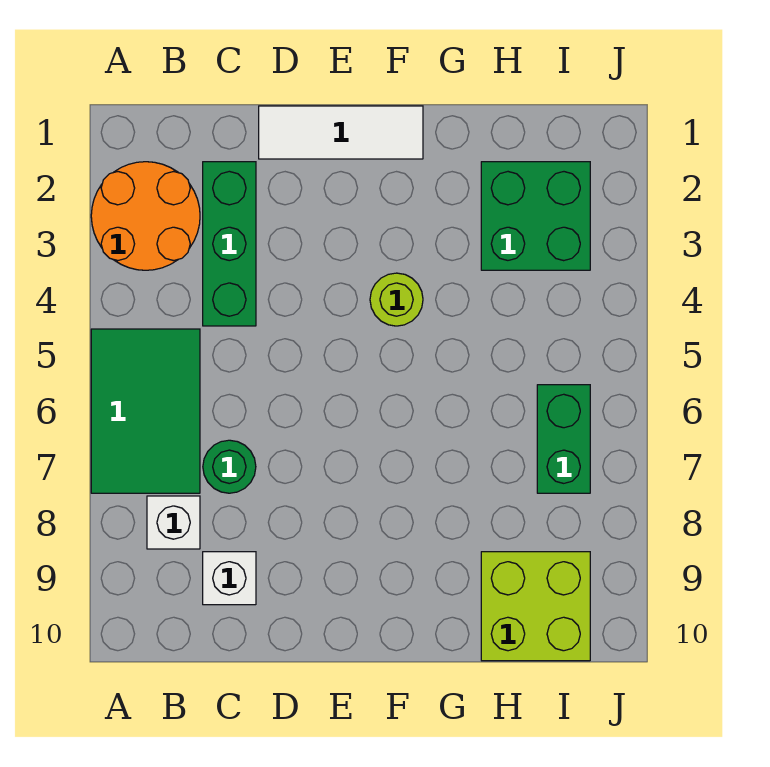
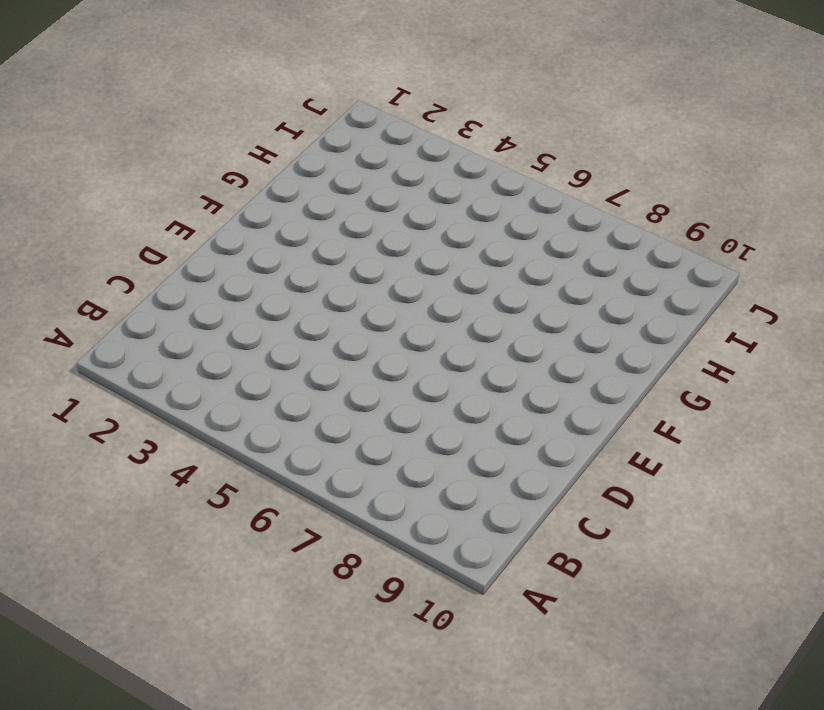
none -> orange round brick A2:B3 level 1
none -> green tile A5:B7 level 1

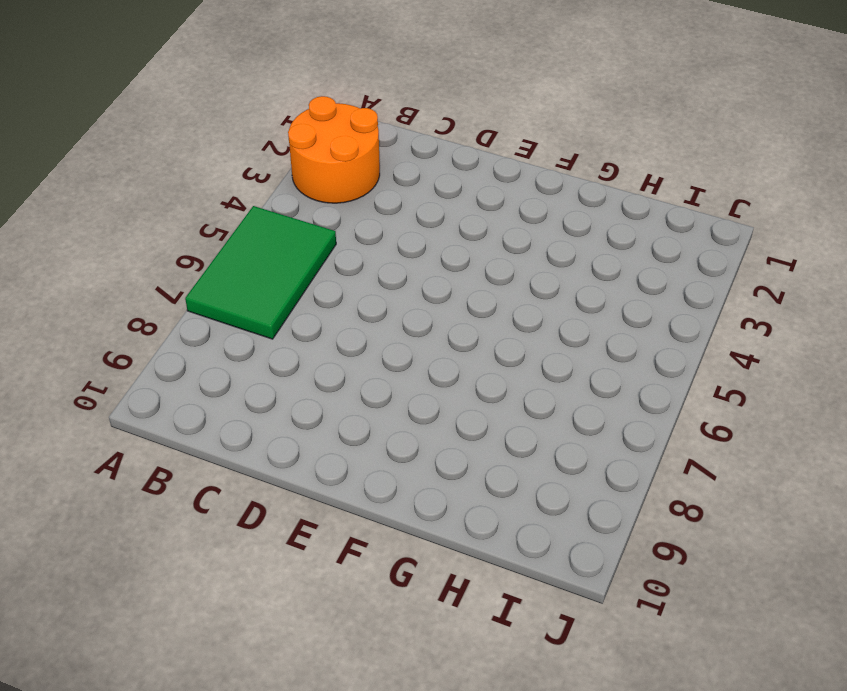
none -> white brick B8 level 1
none -> green brick C2:C4 level 1

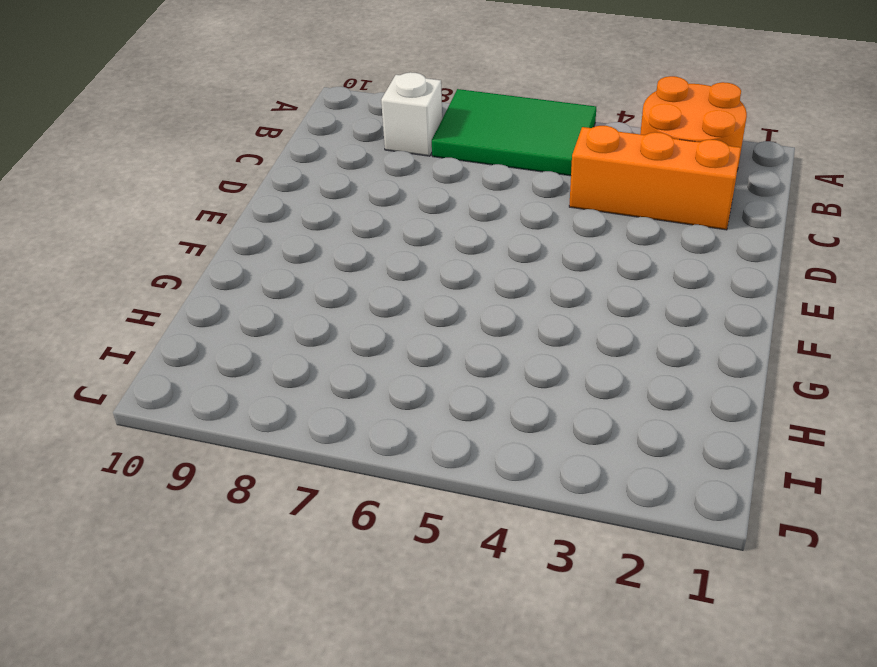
orange brick C2:C4 level 1 -> green brick C2:C4 level 1
none -> green round brick C7 level 1
none -> white brick C9 level 1

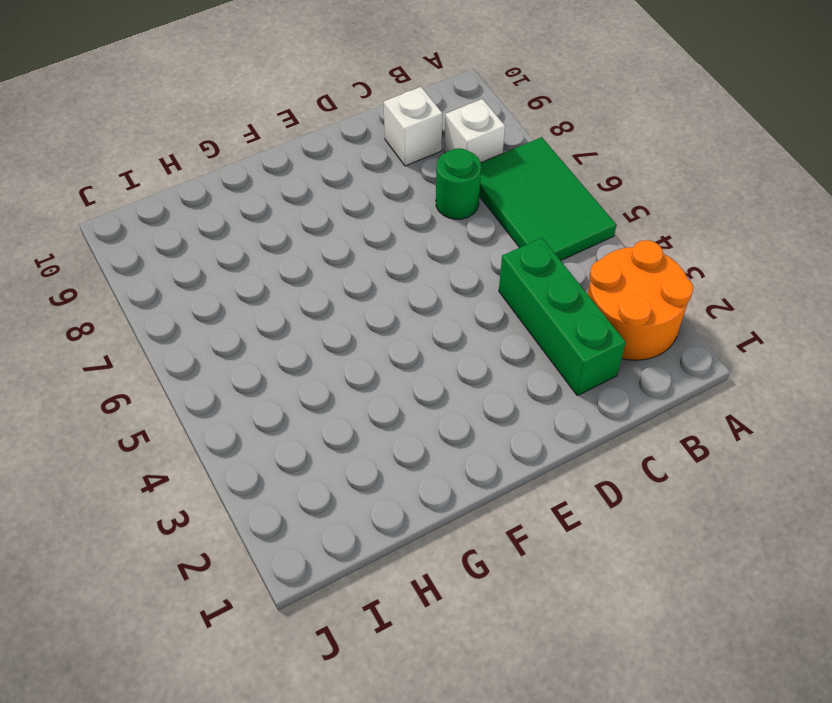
none -> white tile D1:F1 level 1
none -> lime round brick F4 level 1

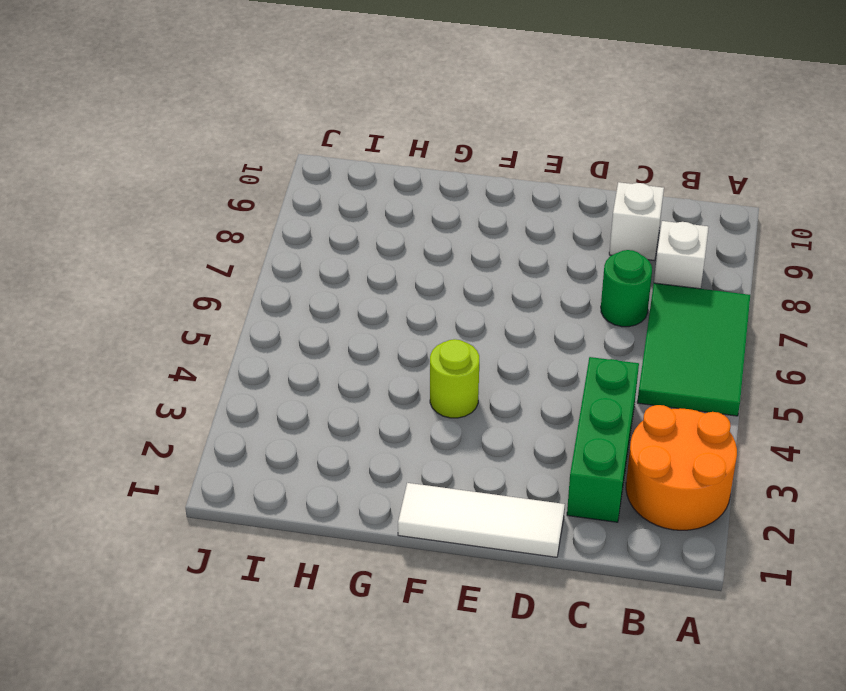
none -> green brick H2:I3 level 1
none -> lime brick H9:I10 level 1

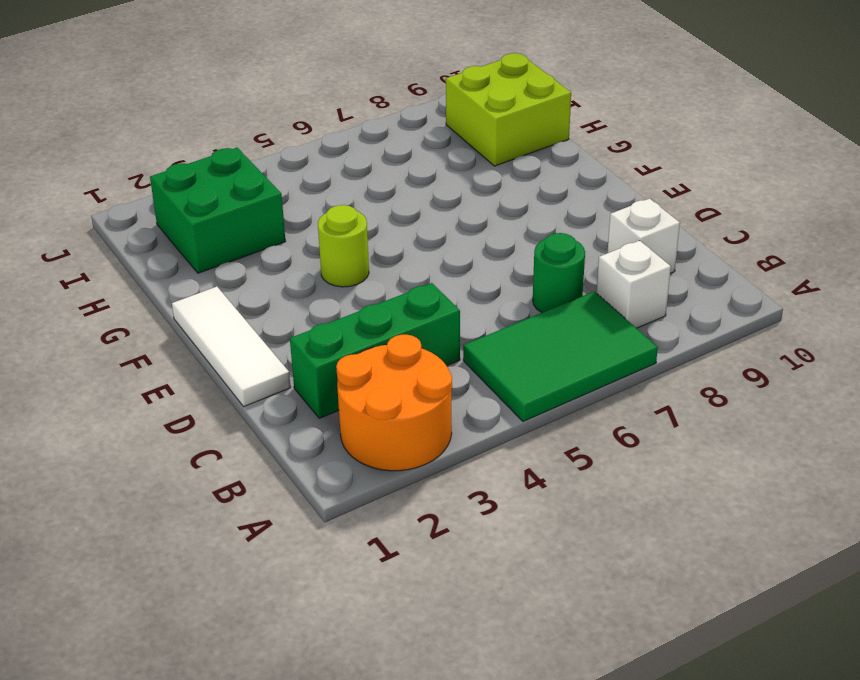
none -> green brick I6:I7 level 1

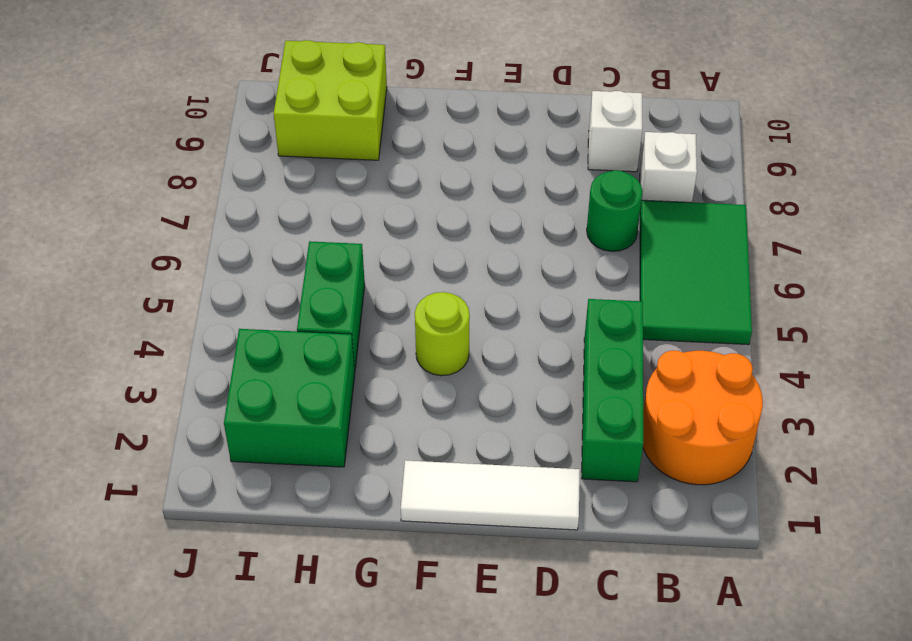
green brick H4:H5 level 1 -> green brick I6:I7 level 1

